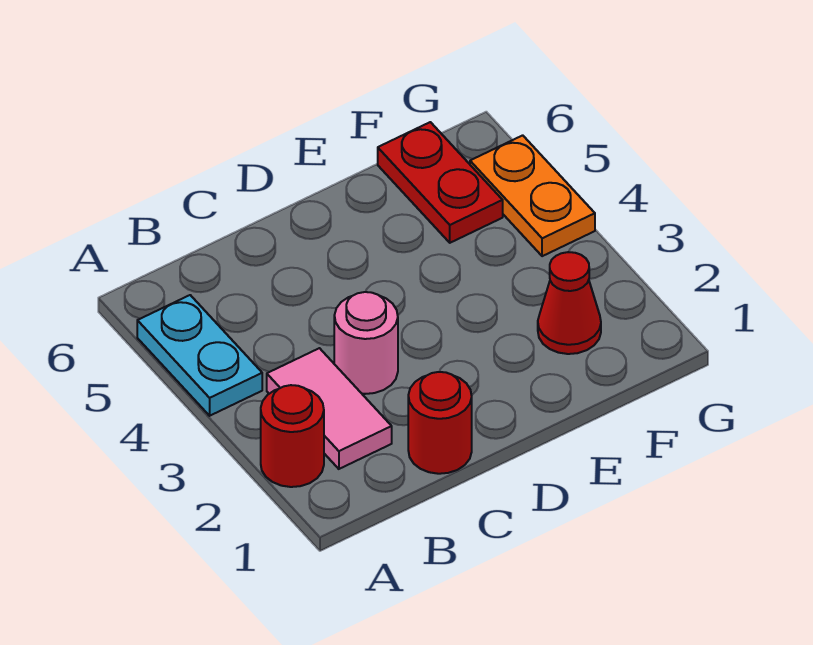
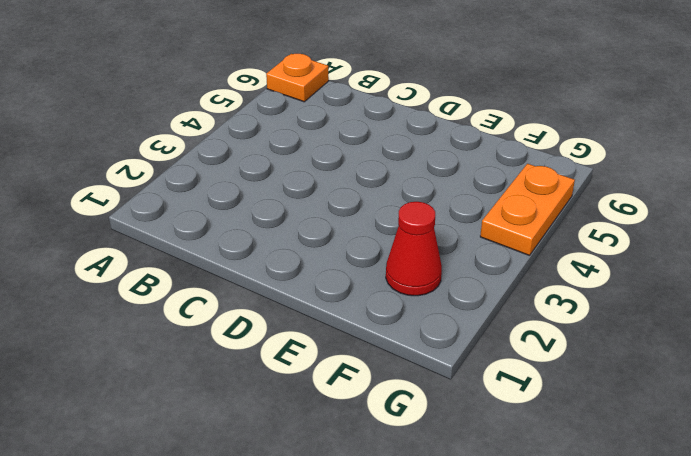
orange plate A6 level 1 -> none
none -> red round brick A2 level 1
none -> cyan plate A4:A5 level 1

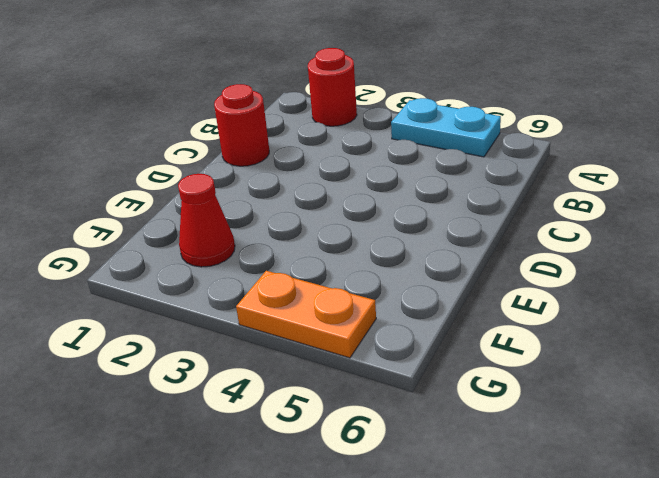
none -> pink tile B2:B3 level 1
none -> pink round brick C3 level 1

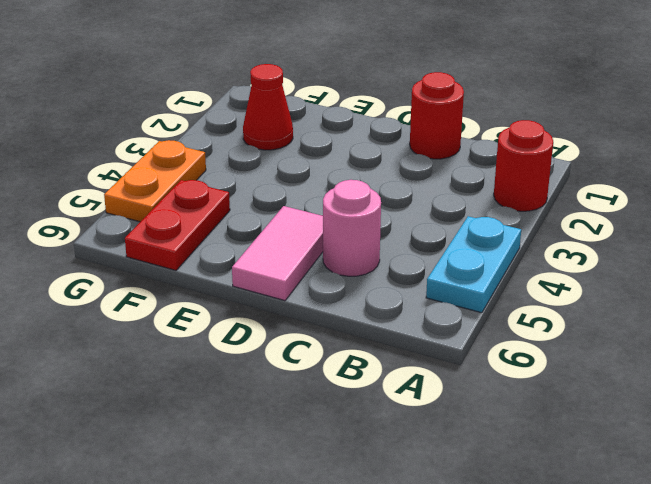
pink round brick C5 level 1 -> pink round brick C3 level 1
pink tile D5:D6 level 1 -> pink tile B2:B3 level 1

